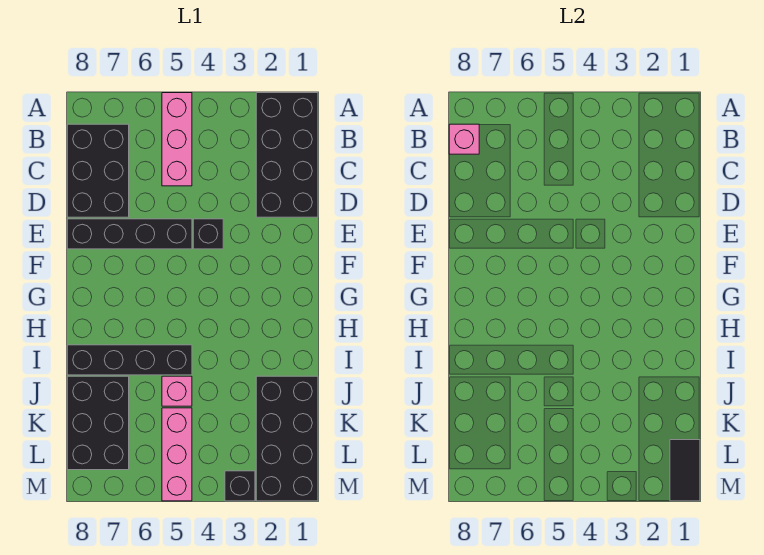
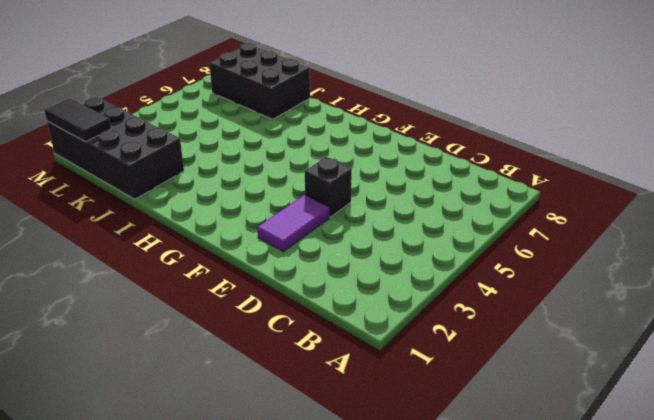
purple tile E2:E3 level 1 -> none
none -> black brick A1:D2 level 1
none -> pink brick A5:C5 level 1
none -> black brick B7:D8 level 1

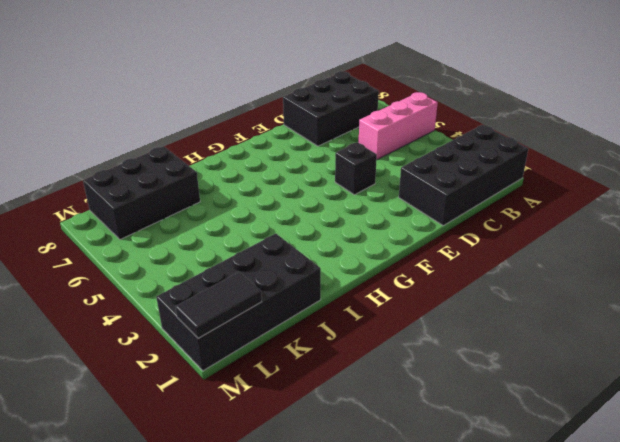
none -> black brick E5:E8 level 1
none -> black brick I5:I8 level 1
none -> pink brick J5 level 1

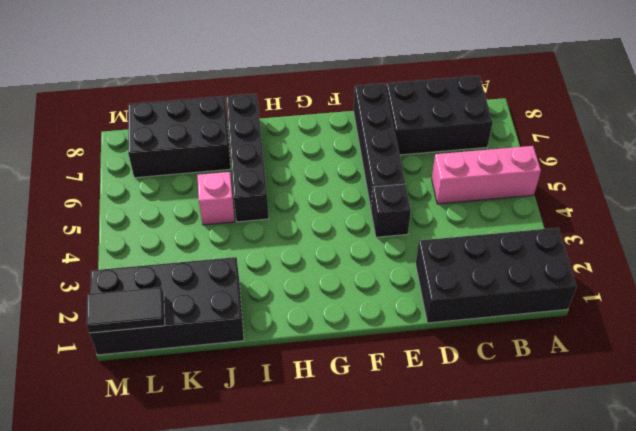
none -> pink brick K5:M5 level 1
none -> black brick M3 level 1
none -> pink brick B8 level 2

